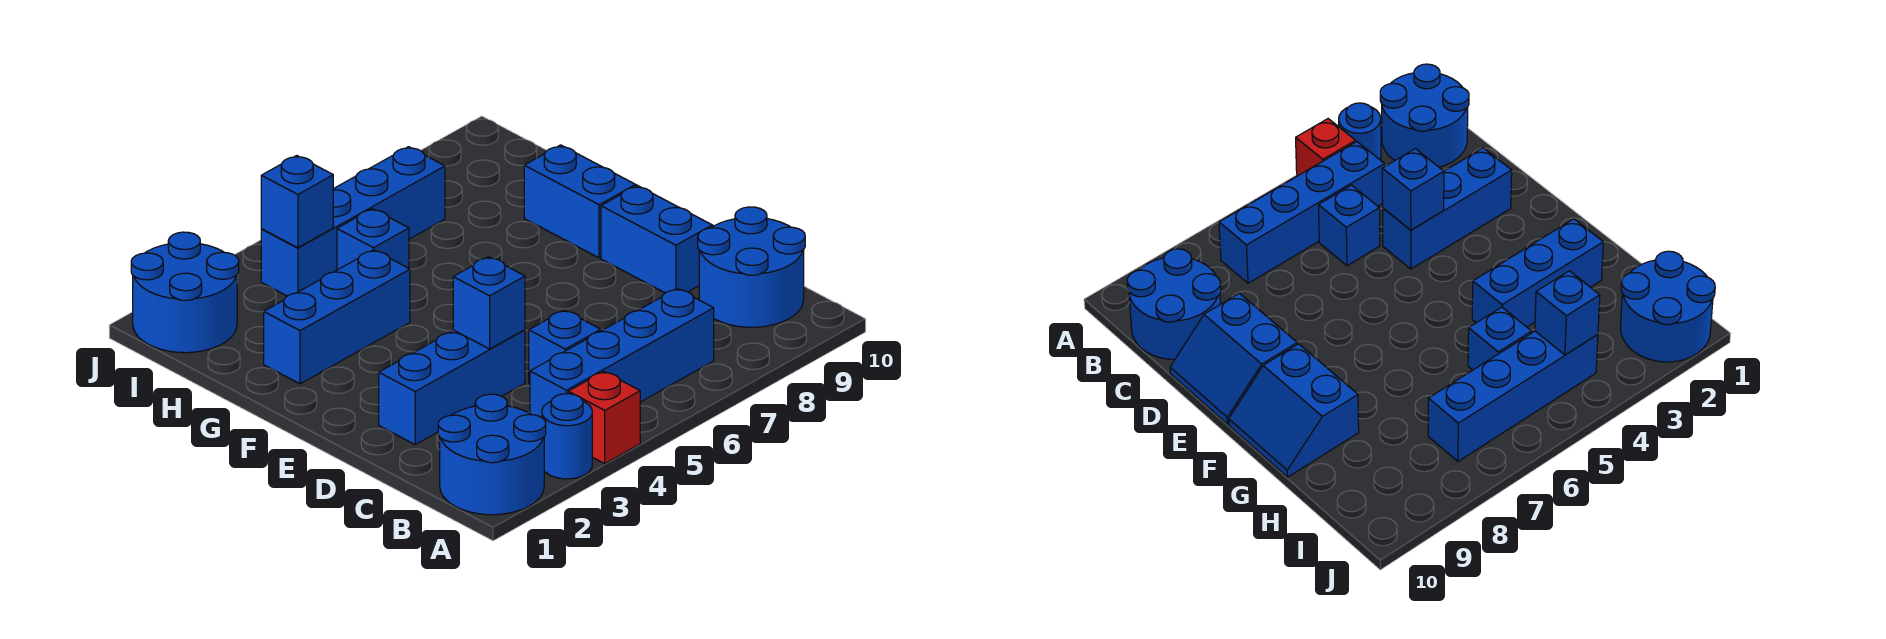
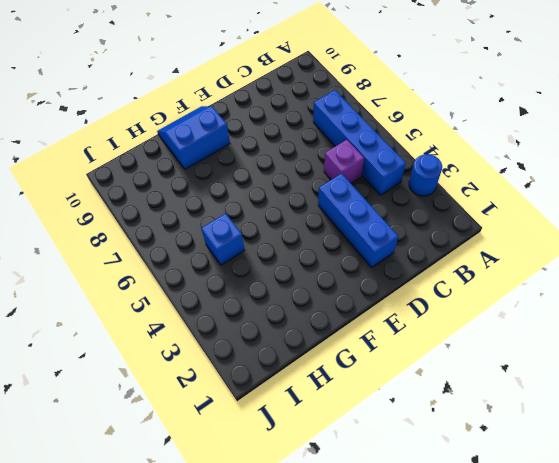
purple brick C5 level 1 -> blue brick C5 level 1
none -> blue round brick A1:B2 level 1
none -> red brick A4 level 1
none -> blue round brick B9:C10 level 1

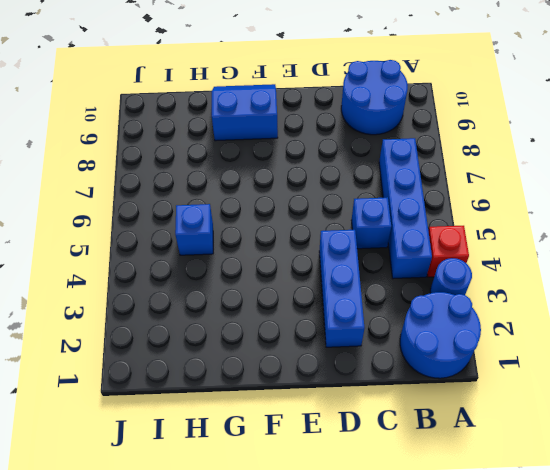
none -> blue slope D9:E10 level 1 top 9
none -> blue brick G2:G4 level 1
none -> blue round brick I1:J2 level 1

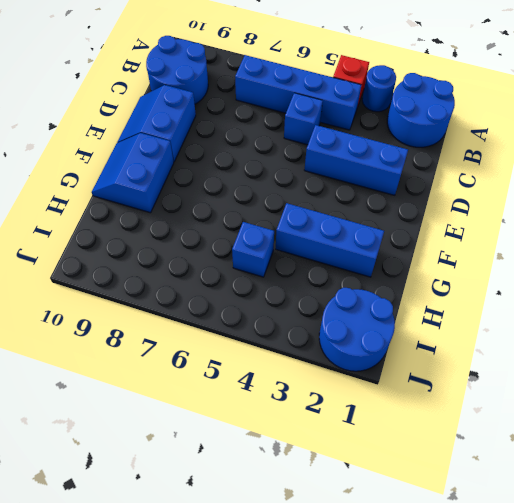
none -> blue brick I4:I7 level 1
none -> blue brick D4 level 2
none -> blue brick I4 level 2

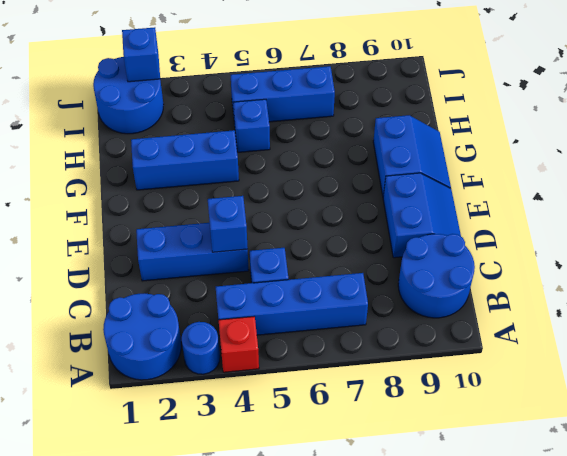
blue brick I5:I7 level 1 -> blue brick I4:I7 level 1
blue brick J2 level 2 -> blue brick I4 level 2

